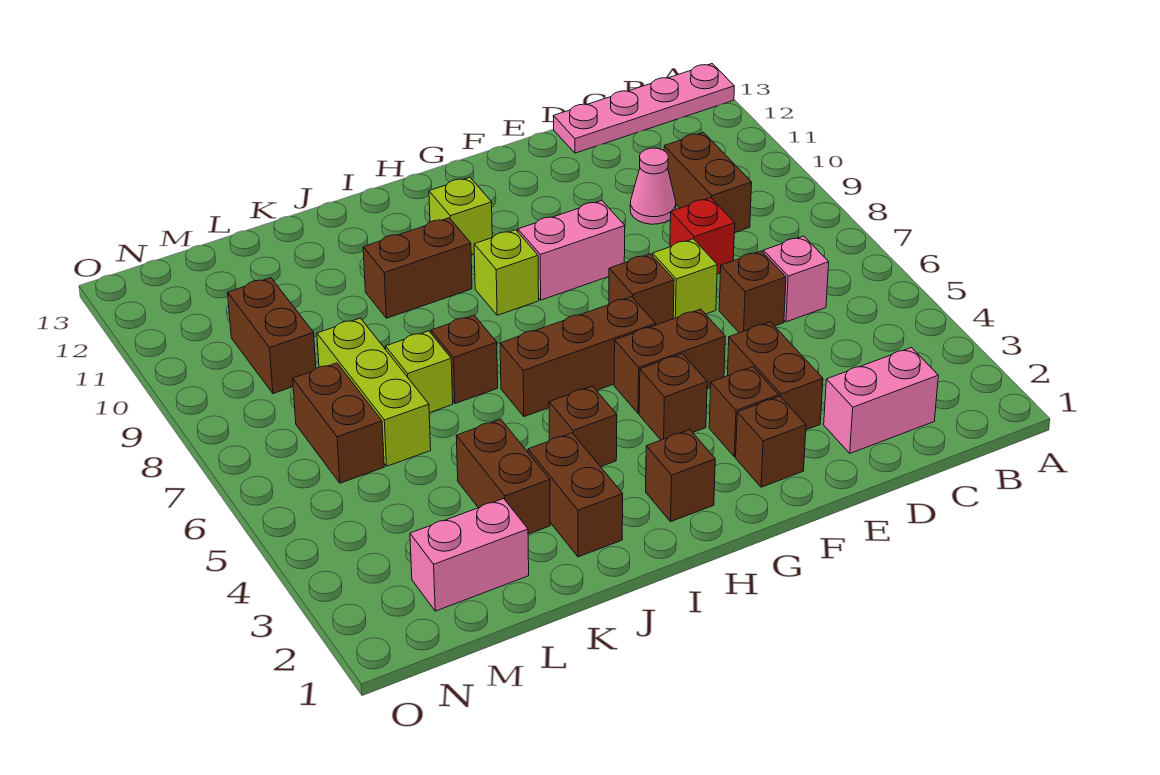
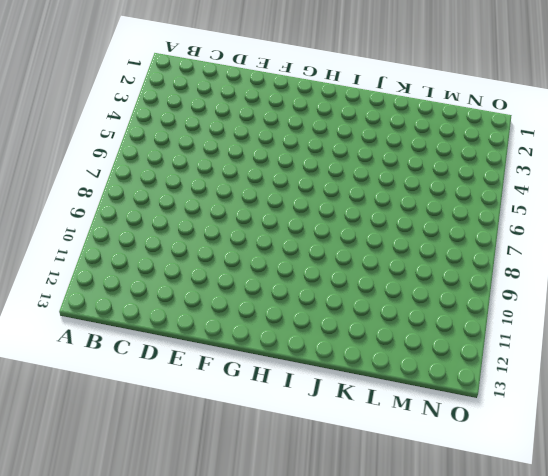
none -> pink plate A13:D13 level 1
none -> pink brick C2:D2 level 1
none -> pink brick C6 level 1

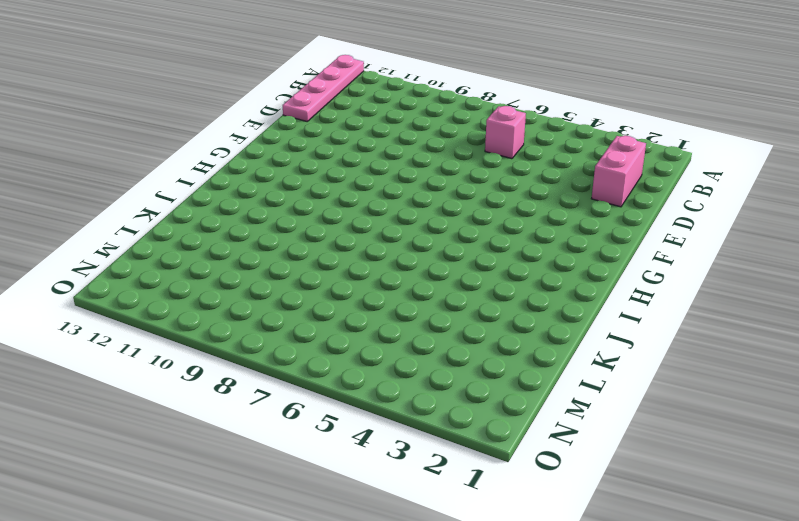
none -> brown brick C9:C10 level 1
none -> brown brick D6 level 1
none -> red brick D8 level 1

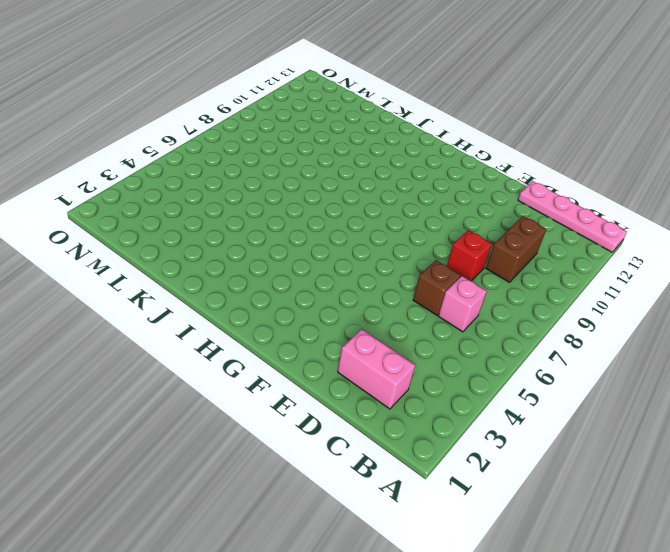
none -> pink cone D10 level 1
none -> brown brick E3:E4 level 1
none -> lime brick E7 level 1

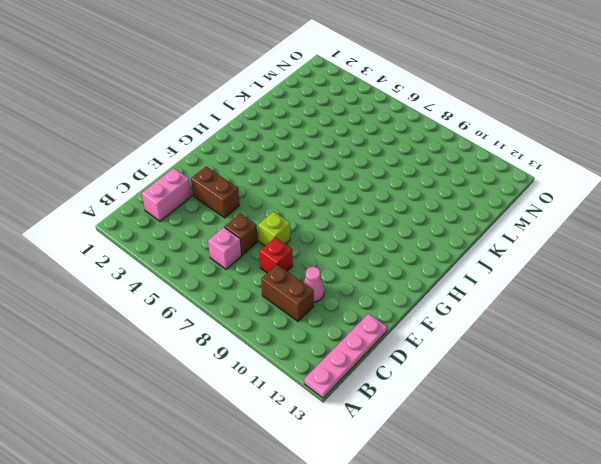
none -> brown brick F2 level 1
none -> brown brick F3 level 1
none -> brown brick F5:G5 level 1

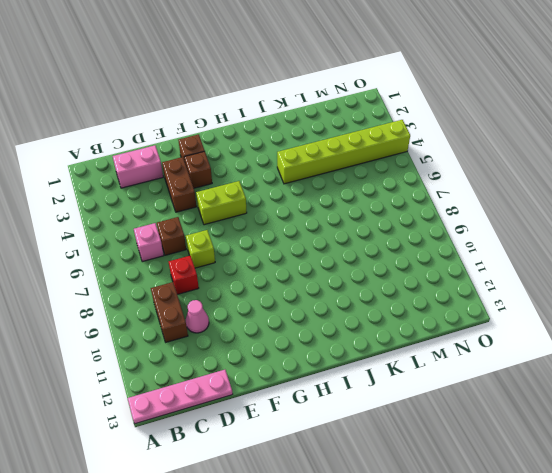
lime brick F5:G5 level 1 -> brown brick F5:G5 level 1
lime brick J4:O4 level 1 -> brown brick K3:K4 level 1
none -> brown brick F7 level 1
none -> pink brick F9:G9 level 1
none -> brown brick G4 level 1

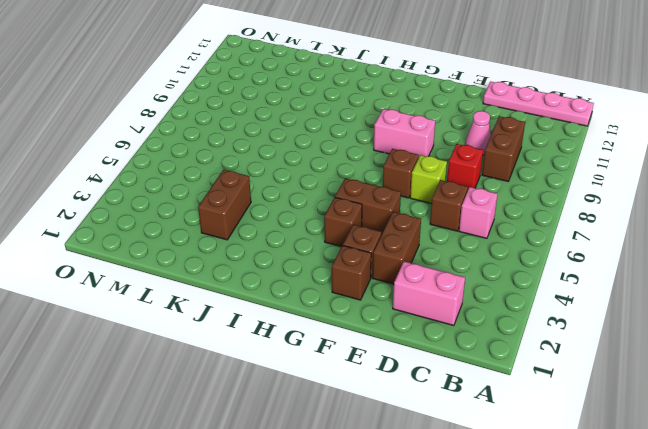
none -> brown brick G6:I6 level 1
none -> brown brick H2 level 1
none -> lime brick H9 level 1

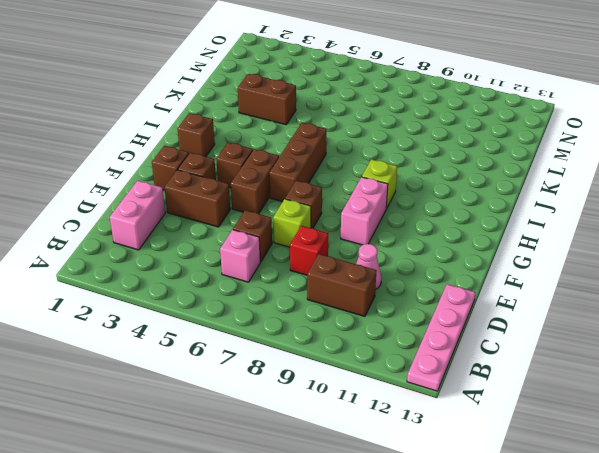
none -> lime brick H11 level 1
none -> brown brick I4 level 1
none -> brown brick I10:J10 level 1

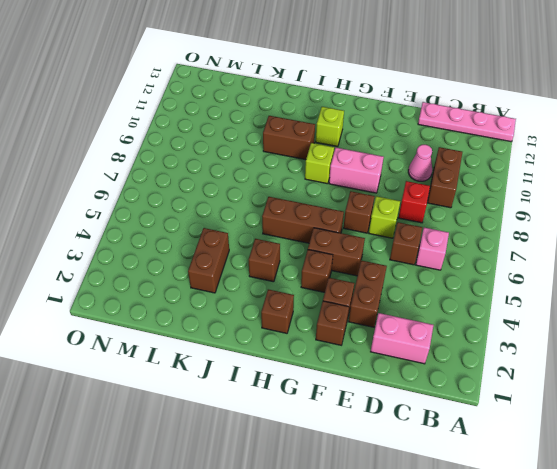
none -> brown brick J2:J3 level 1
none -> brown brick J7 level 1
none -> lime brick K7 level 1

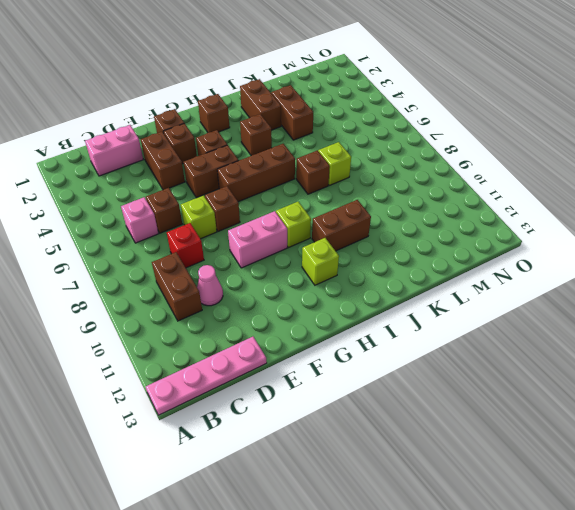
none -> pink brick L2:M2 level 1
none -> lime brick L6:L8 level 1
none -> brown brick M6:M7 level 1

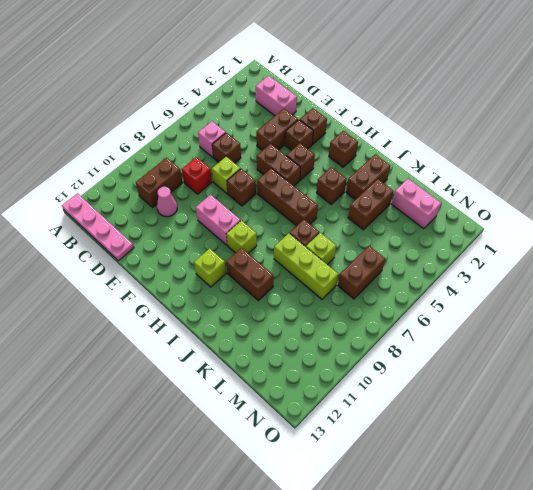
lime brick J8:L8 level 1 -> lime brick L6:L8 level 1
none -> brown brick M9:M10 level 1

